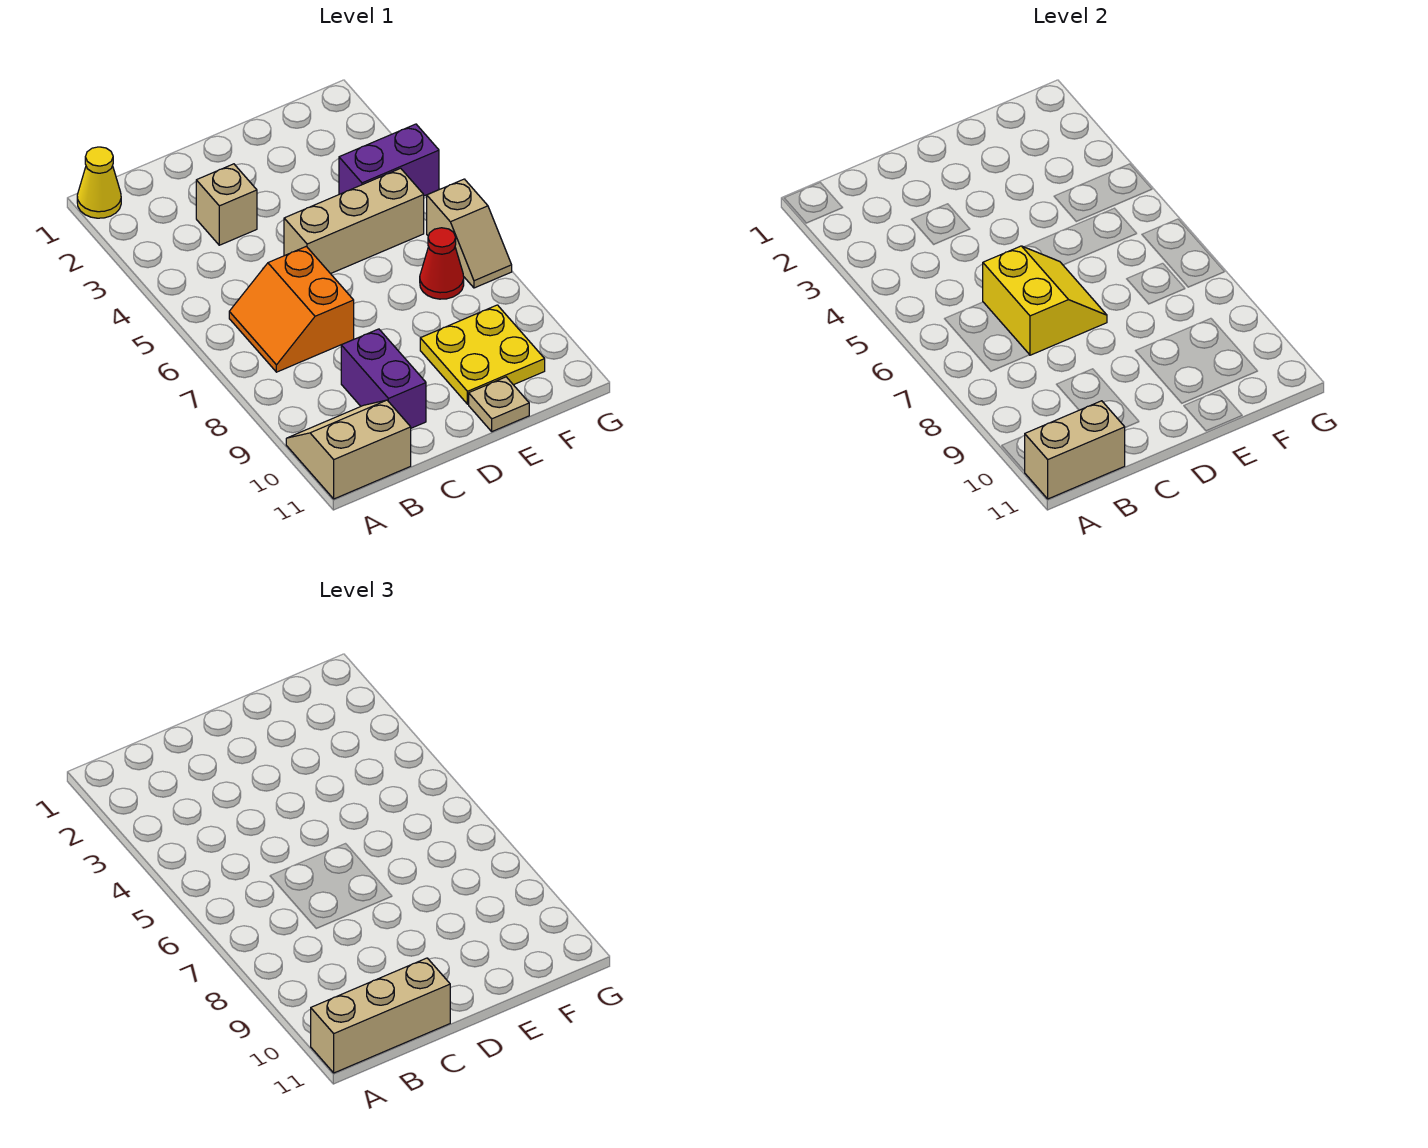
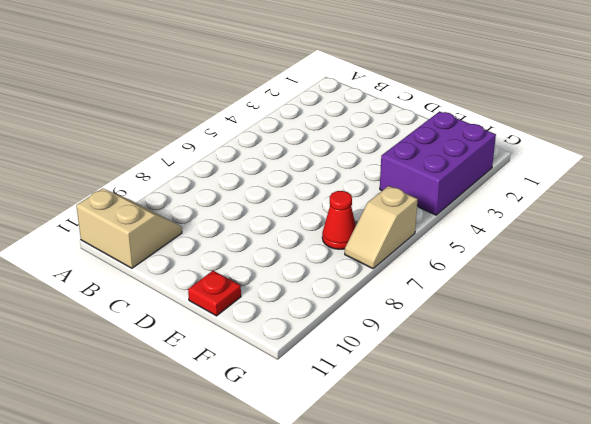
red plate E11 level 1 -> tan plate E11 level 1
purple brick F2:G4 level 1 -> purple brick F4:G4 level 1
none -> yellow cone A1 level 1
none -> orange slope B6:C7 level 1 top C
none -> tan brick C3 level 1

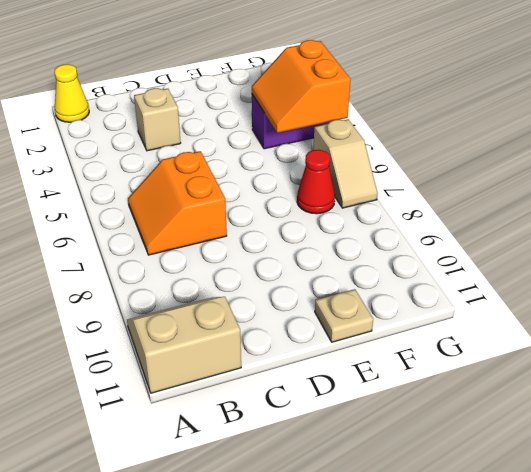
orange slope F4:G5 level 2 top G -> none
none -> purple brick C9:C10 level 1
none -> tan brick D5:F5 level 1
none -> yellow plate E9:F10 level 1

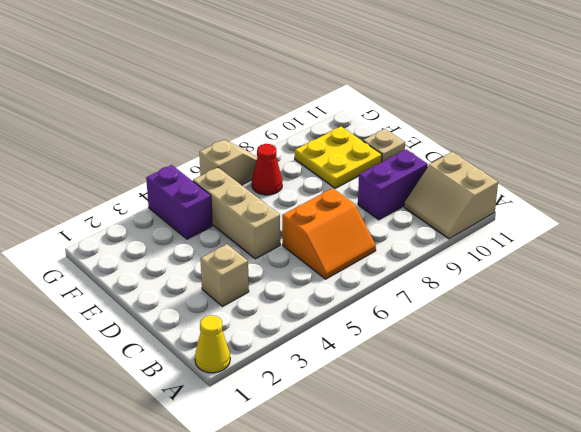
none -> tan brick A11:B11 level 2
none -> yellow slope C6:D7 level 2 top C
none -> tan brick A11:C11 level 3

